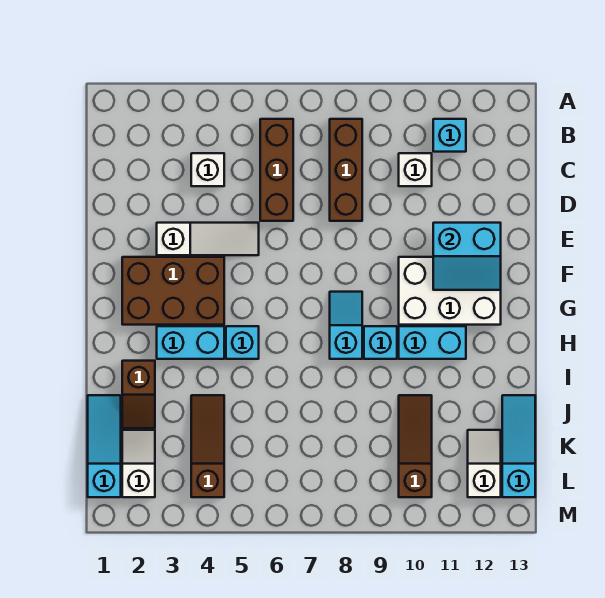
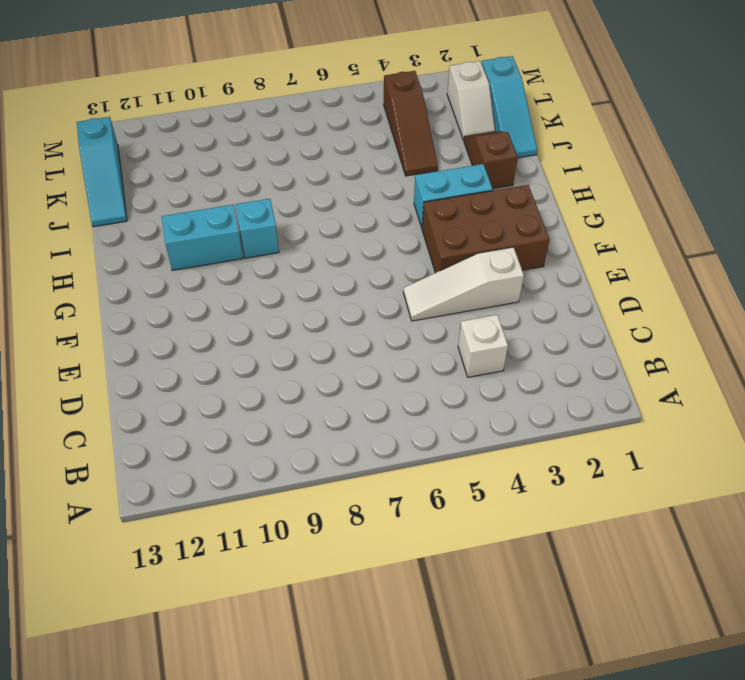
none -> brown brick B6:D6 level 1
none -> brown brick B8:D8 level 1
none -> cyan brick B11 level 1

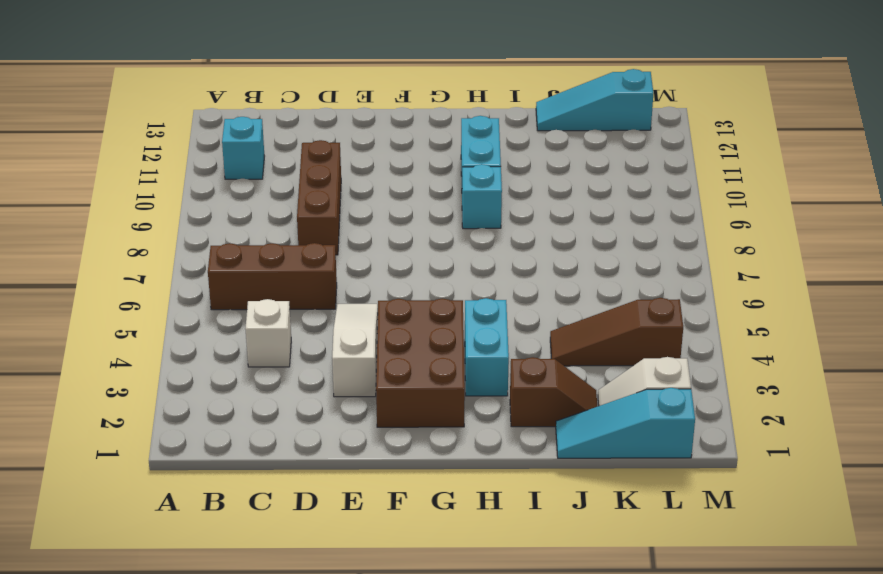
brown brick D8:D10 level 1 -> brown brick B8:D8 level 1
none -> white brick C10 level 1
none -> white brick F10:G12 level 1
none -> cyan slope G8:H8 level 1 top H

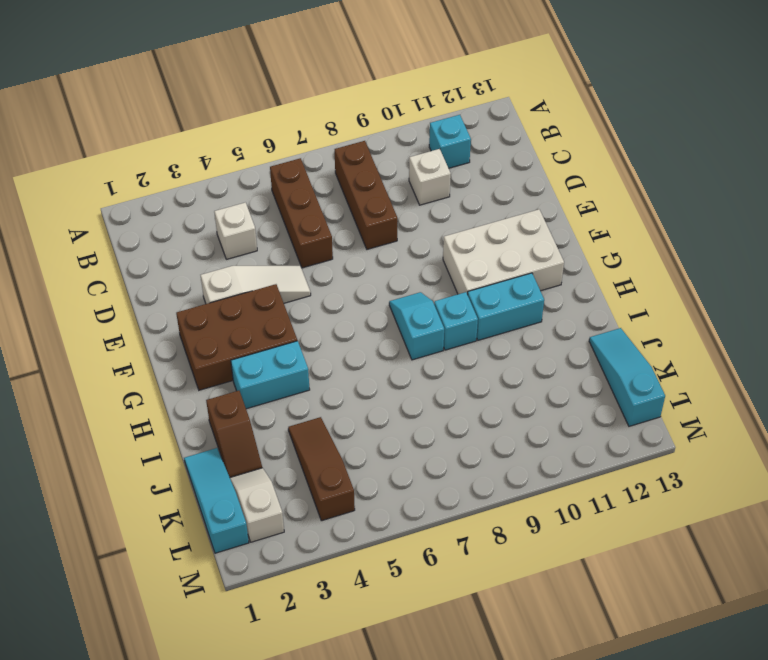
none -> cyan brick H5 level 1
none -> brown slope J10:L10 level 1 top L
none -> white slope K12:L12 level 1 top L

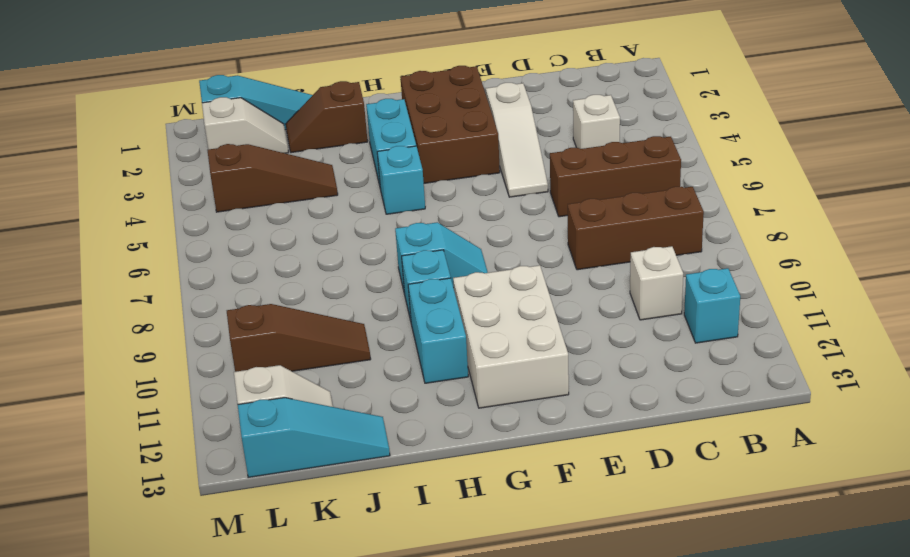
none -> cyan slope E11:F12 level 2 top E

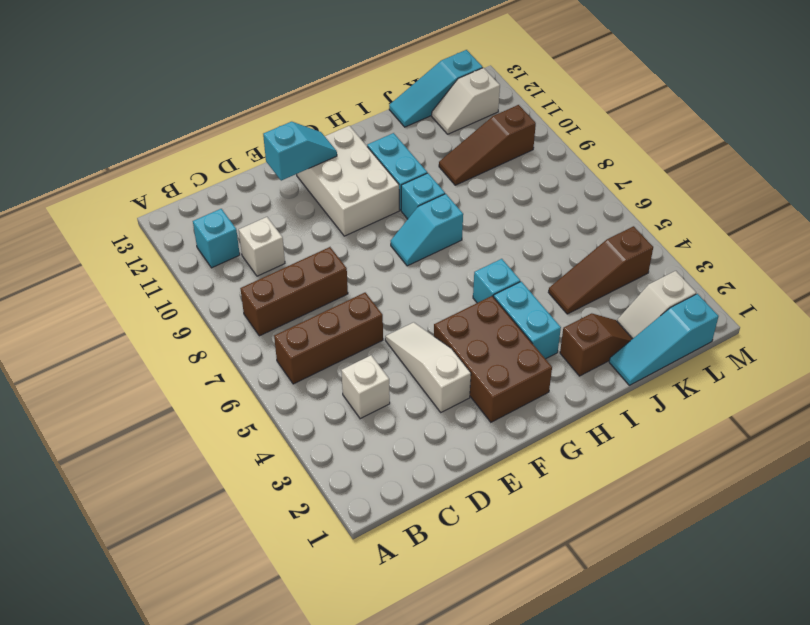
cyan slope E12:F12 level 2 top E -> cyan slope E11:F12 level 2 top E

